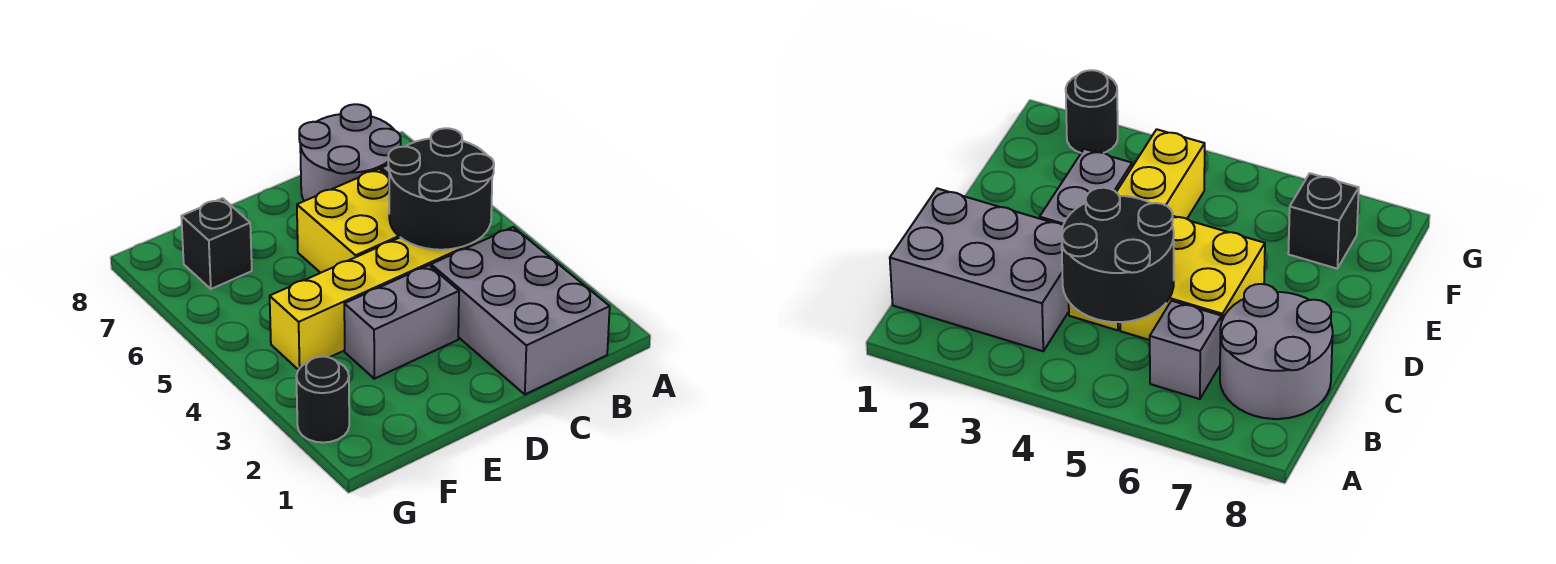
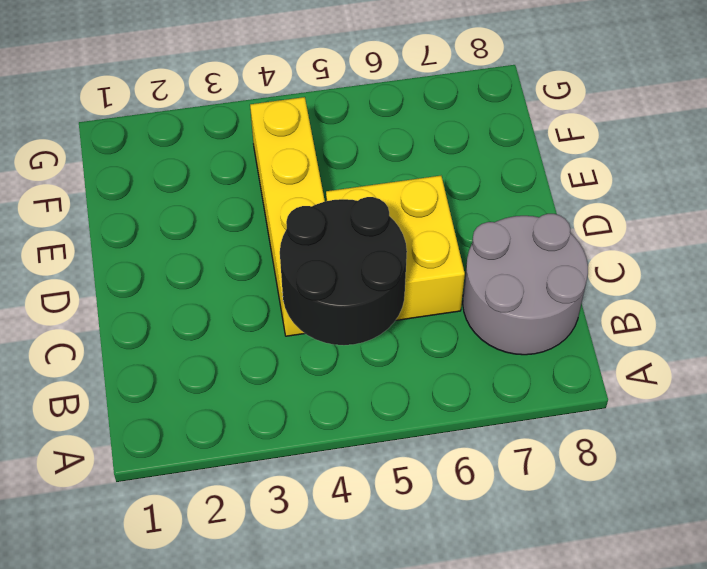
none -> grey brick B1:C3 level 1
none -> grey brick B6 level 1

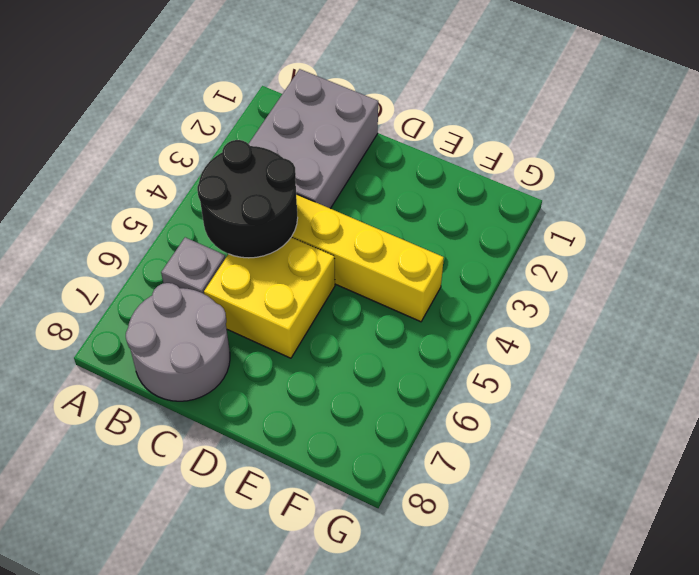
none -> grey brick D3:E3 level 1
none -> black brick F7 level 1

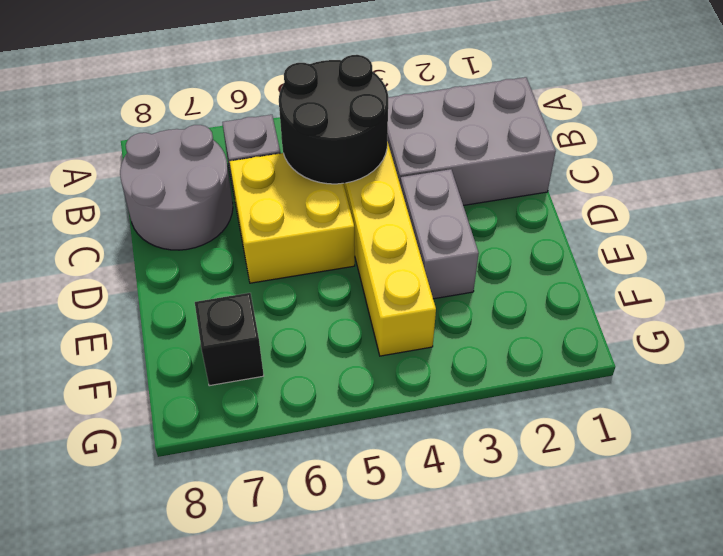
none -> black round brick G2 level 1

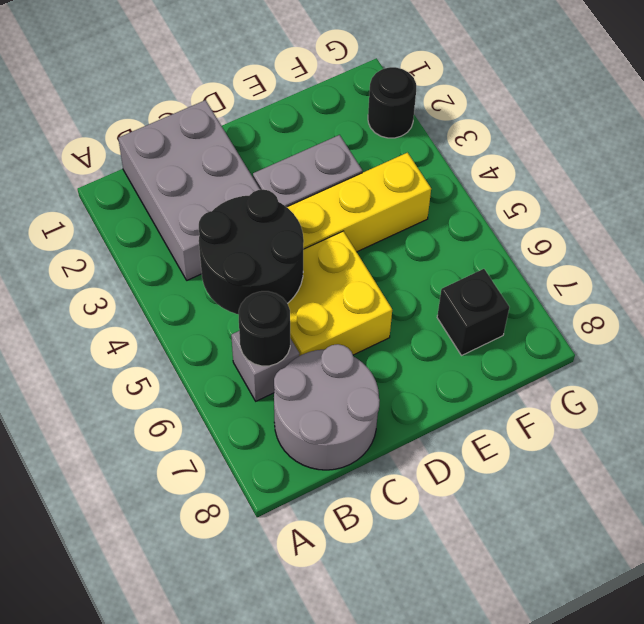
black round brick B6 level 2 -> none

